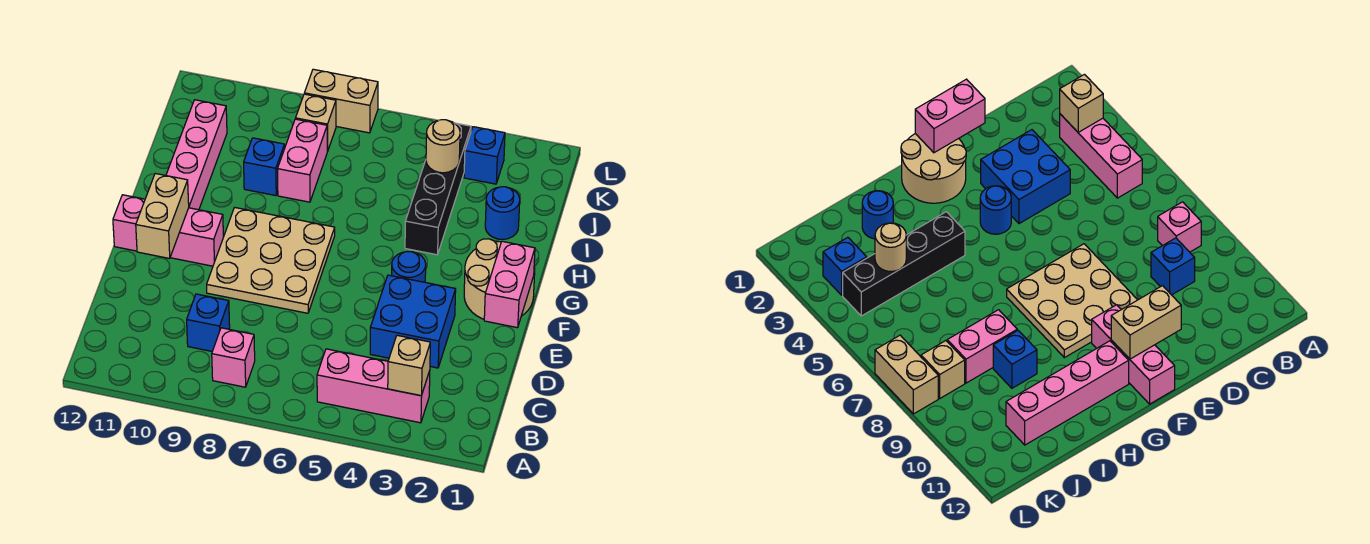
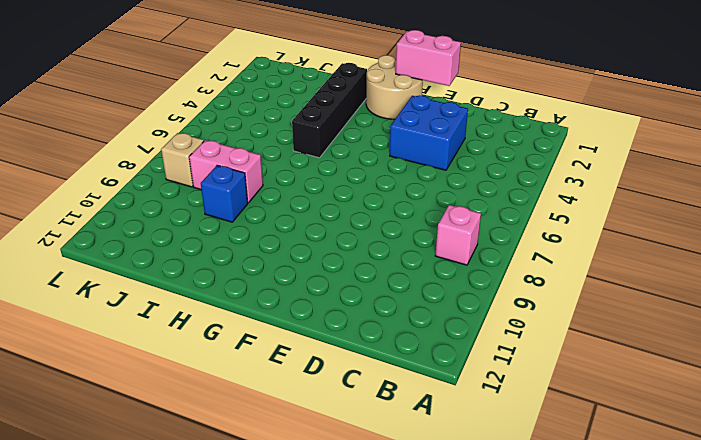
black brick H2:H5 level 1 -> black brick H4:K4 level 1
none -> pink brick B3:B5 level 1
none -> blue brick C9 level 1
none -> tan plate E7:G9 level 1

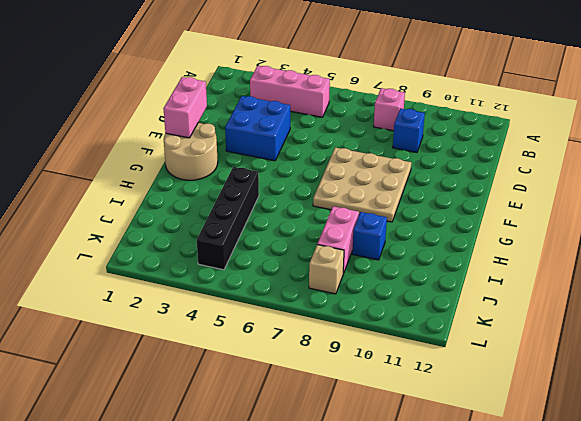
none -> blue round brick F4 level 1
none -> pink brick F10:F12 level 1
none -> pink brick G11:J11 level 1

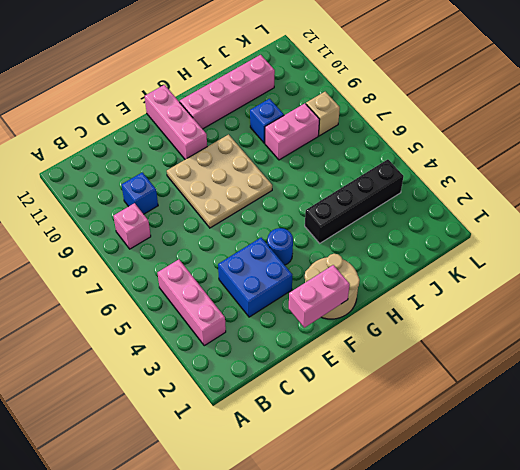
none -> blue round brick I2 level 1
none -> blue brick K3 level 1
none -> tan brick L7:L8 level 1

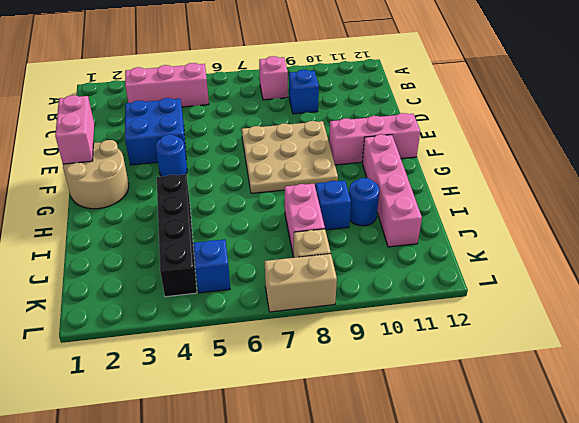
blue round brick I10 level 1 -> blue round brick I2 level 1
blue brick K5 level 1 -> blue brick K3 level 1
none -> tan brick B3 level 2
none -> tan brick E11:F11 level 2
none -> tan round brick J4 level 2

